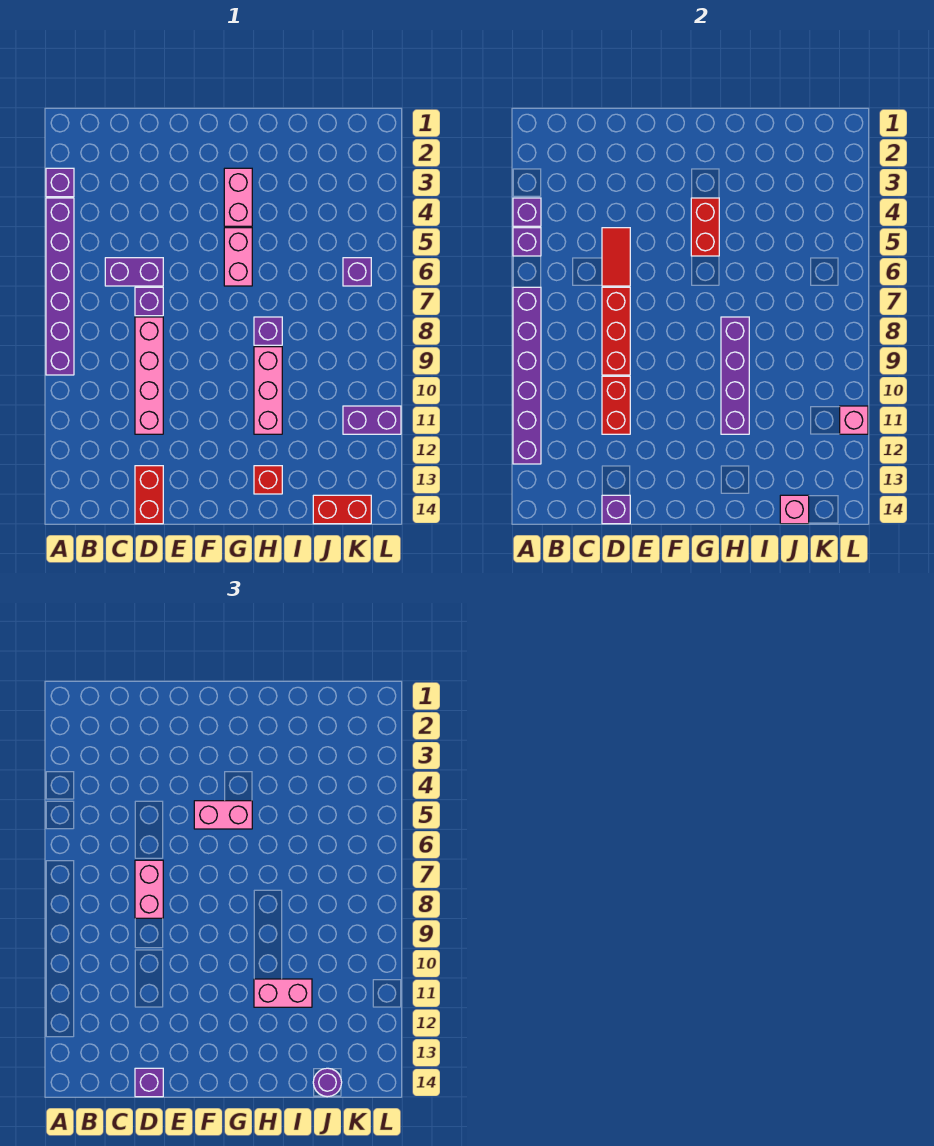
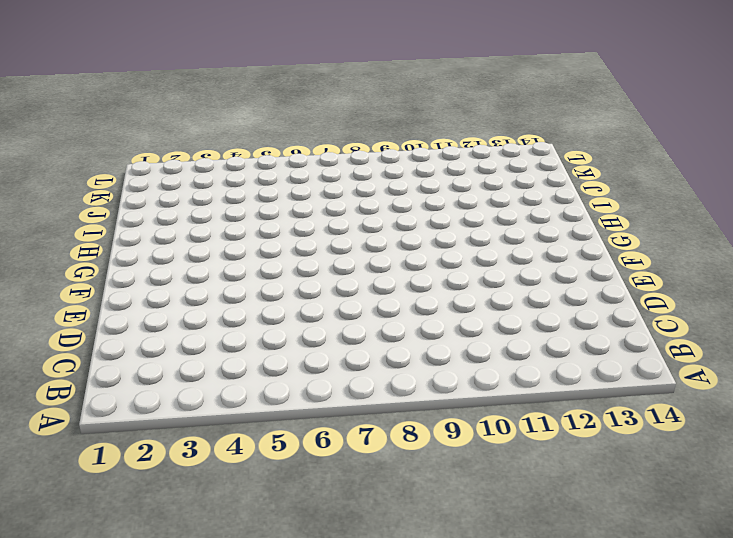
none -> purple brick A3 level 1
none -> purple brick A4:A9 level 1
none -> purple brick C6:D6 level 1
none -> purple brick D7 level 1

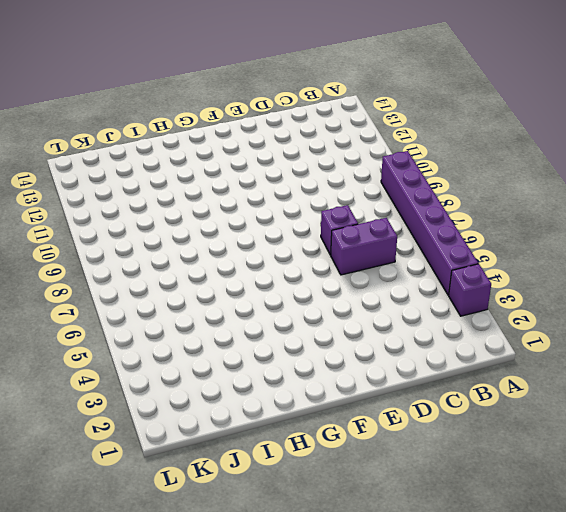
none -> pink brick D8:D11 level 1
none -> red brick D13:D14 level 1
none -> pink brick G3:G4 level 1
none -> pink brick G5:G6 level 1

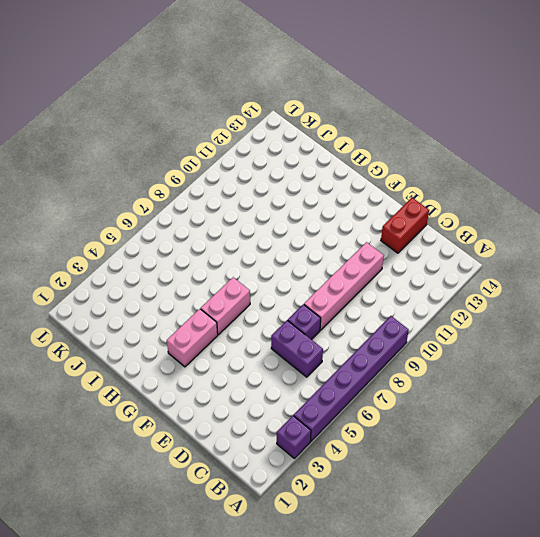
none -> purple brick H8 level 1
none -> pink brick H9:H11 level 1
none -> red brick H13 level 1
none -> red brick J14:K14 level 1

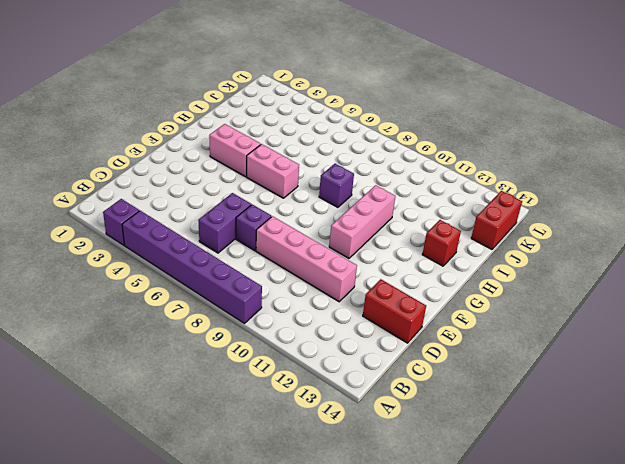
pink brick F10:H10 level 1 -> pink brick H9:H11 level 1
none -> purple brick K6 level 1
none -> purple brick K11:L11 level 1
none -> purple brick A4 level 2
none -> purple brick A5 level 2

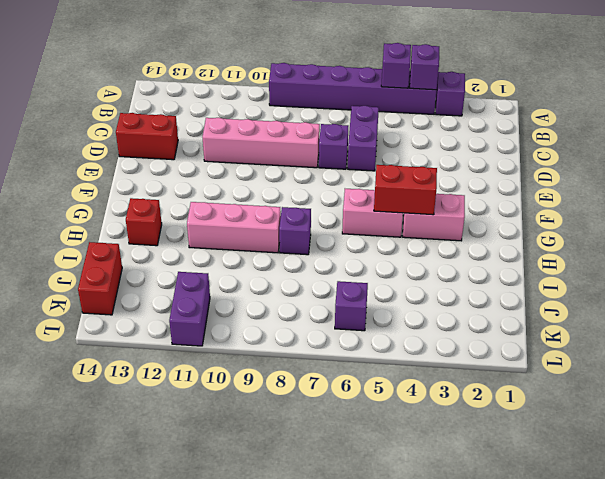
none -> purple brick A7:A12 level 2
none -> red tile D5:D6 level 2
none -> red brick D7:D9 level 2
none -> red brick D10:D11 level 2

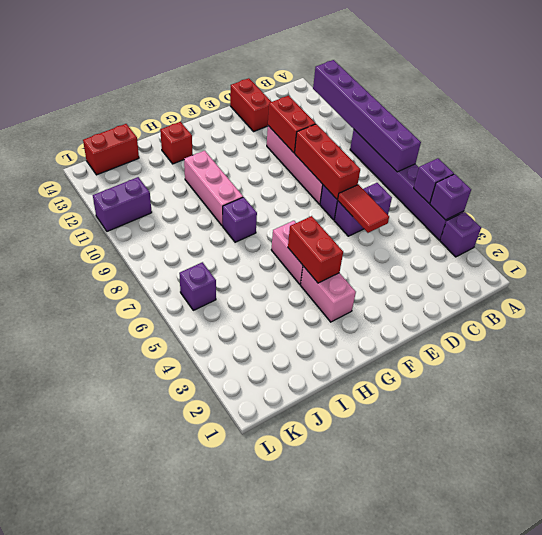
none -> purple brick D14 level 2
none -> purple brick H8:H11 level 2
none -> pink brick J14 level 2
none -> pink brick L11 level 2

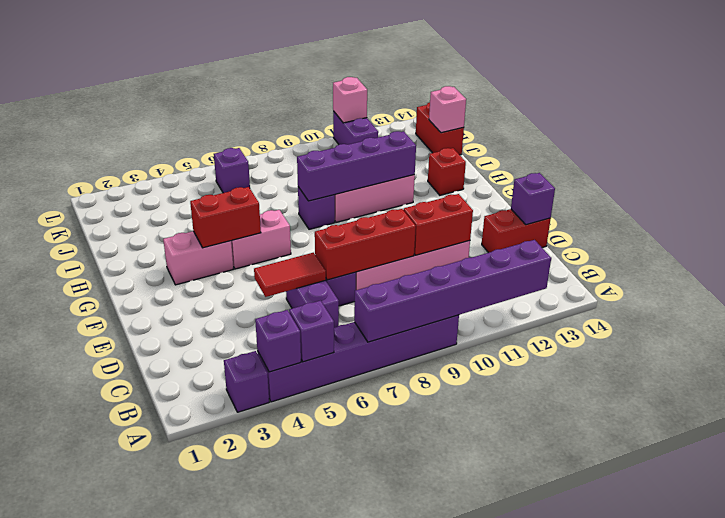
none -> pink brick D7:D8 level 3
none -> purple brick D14 level 3
none -> pink brick F5:G5 level 3
none -> pink brick H11:I11 level 3

